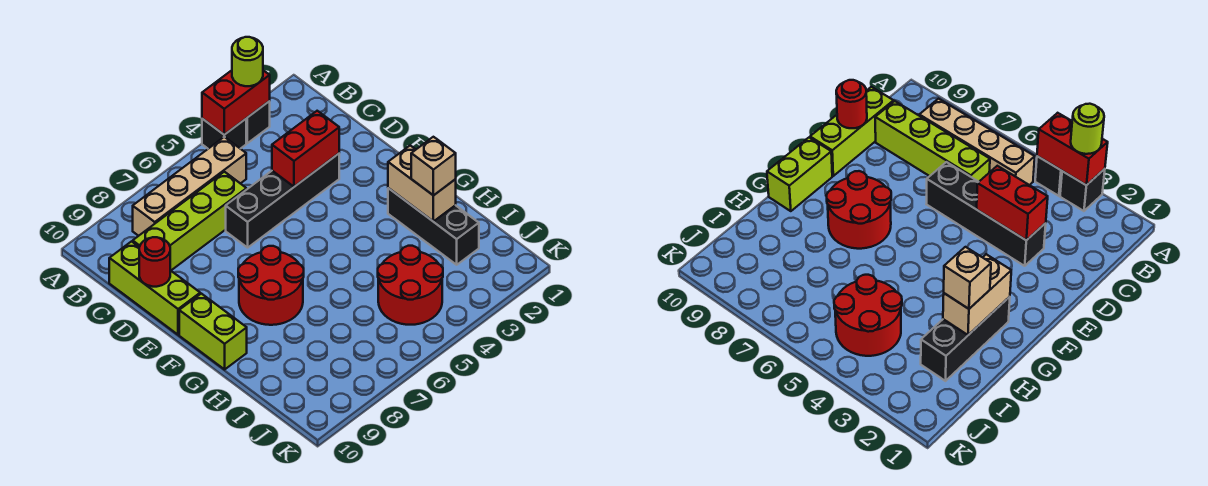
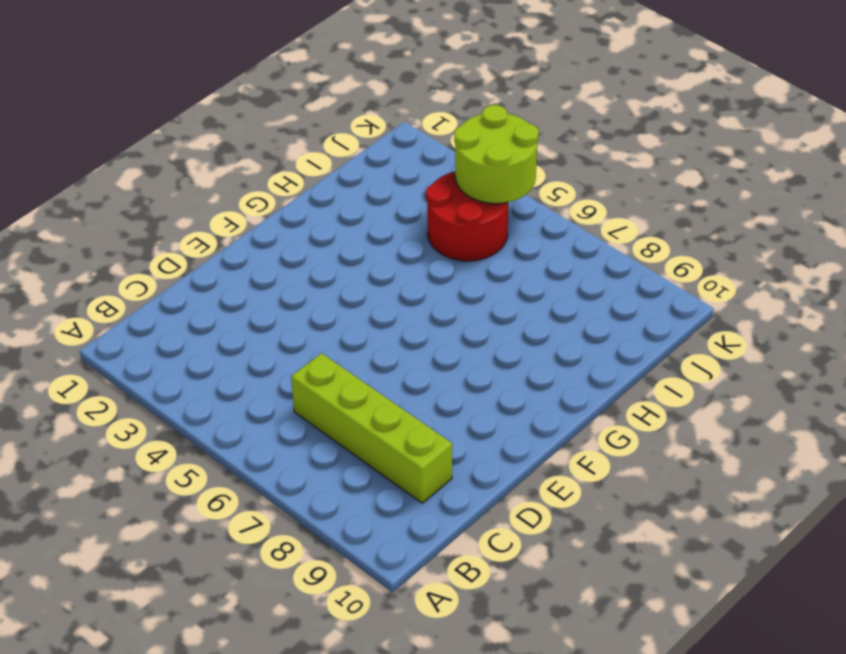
lime round brick J4:K5 level 2 -> none
none -> black brick A3 level 1
none -> black brick A4 level 1
none -> tan brick B5:B8 level 1

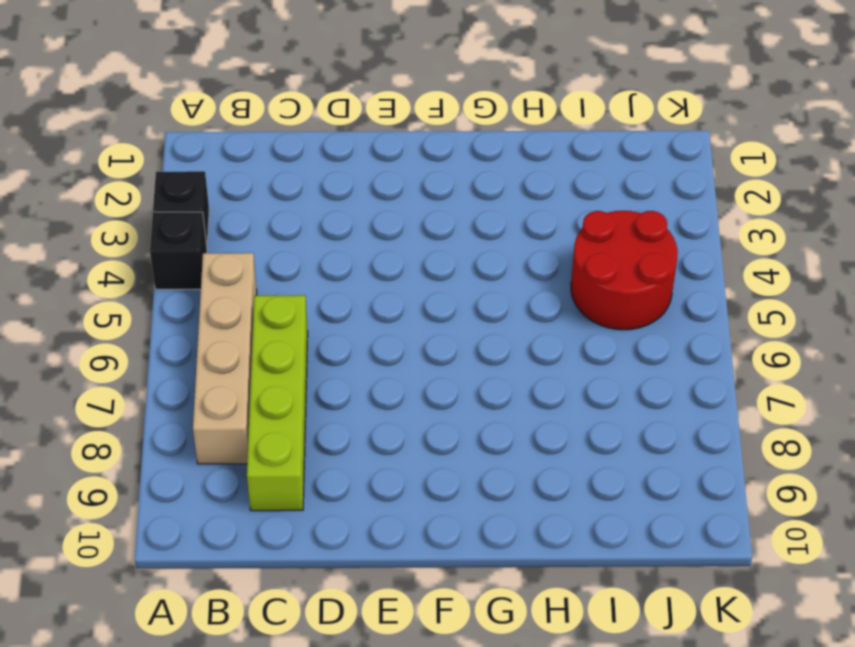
none -> lime brick C10:E10 level 1
none -> black brick D3:D6 level 1
none -> red round brick F7:G8 level 1

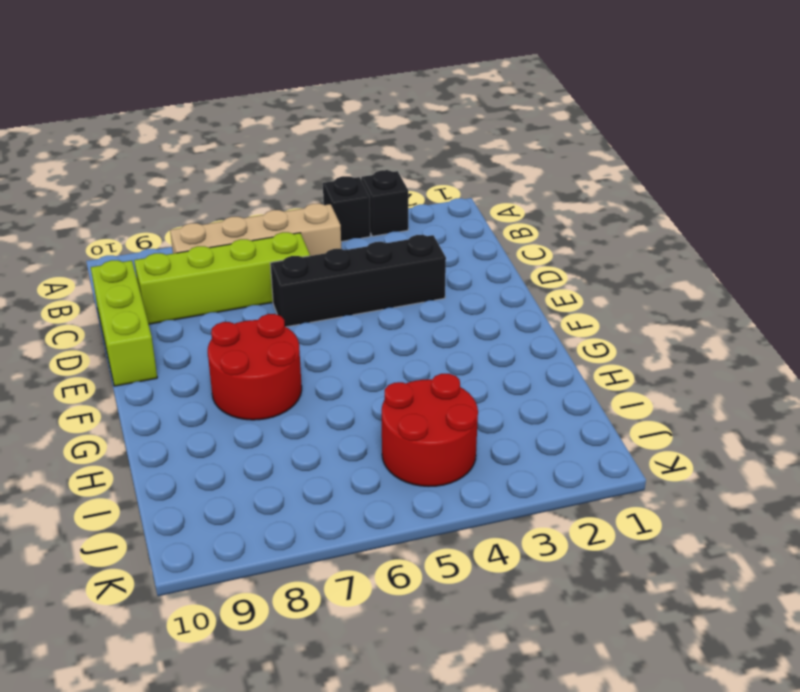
none -> lime brick F10:G10 level 1
none -> black brick G2:I2 level 1
none -> red brick A3:A4 level 2

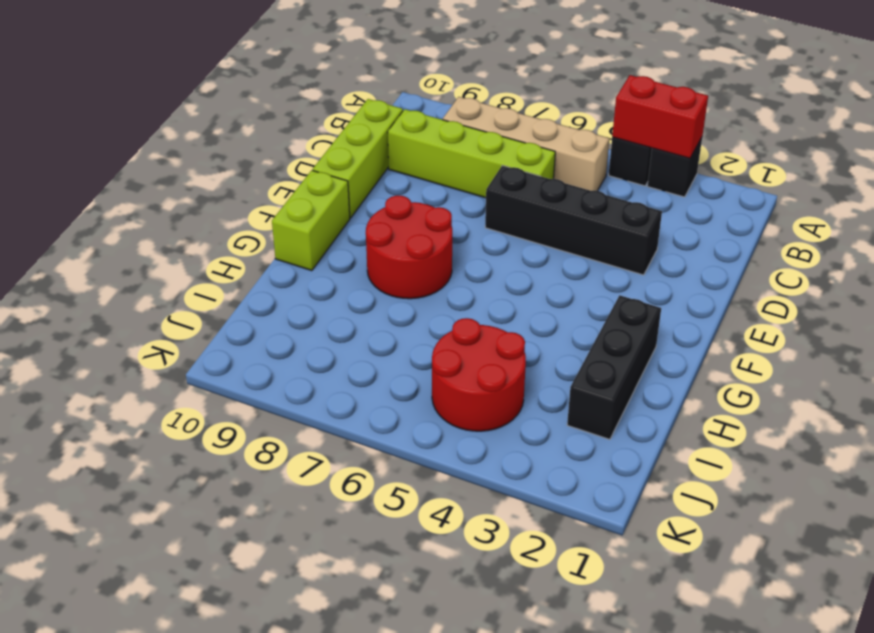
none -> red brick D3:D4 level 2
none -> red round brick D10 level 2
none -> tan brick G2:H2 level 2

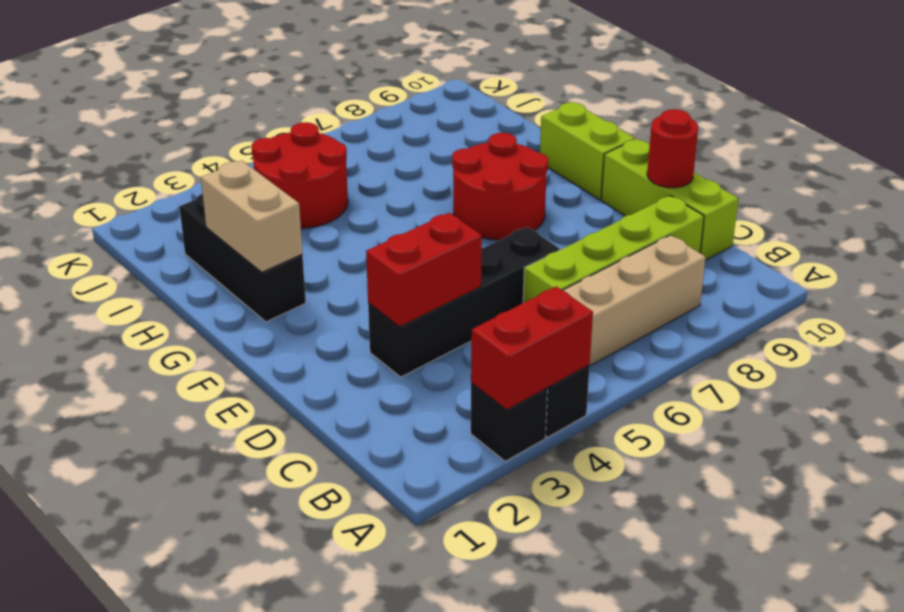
none -> lime round brick A3 level 3
none -> tan brick H2 level 3

